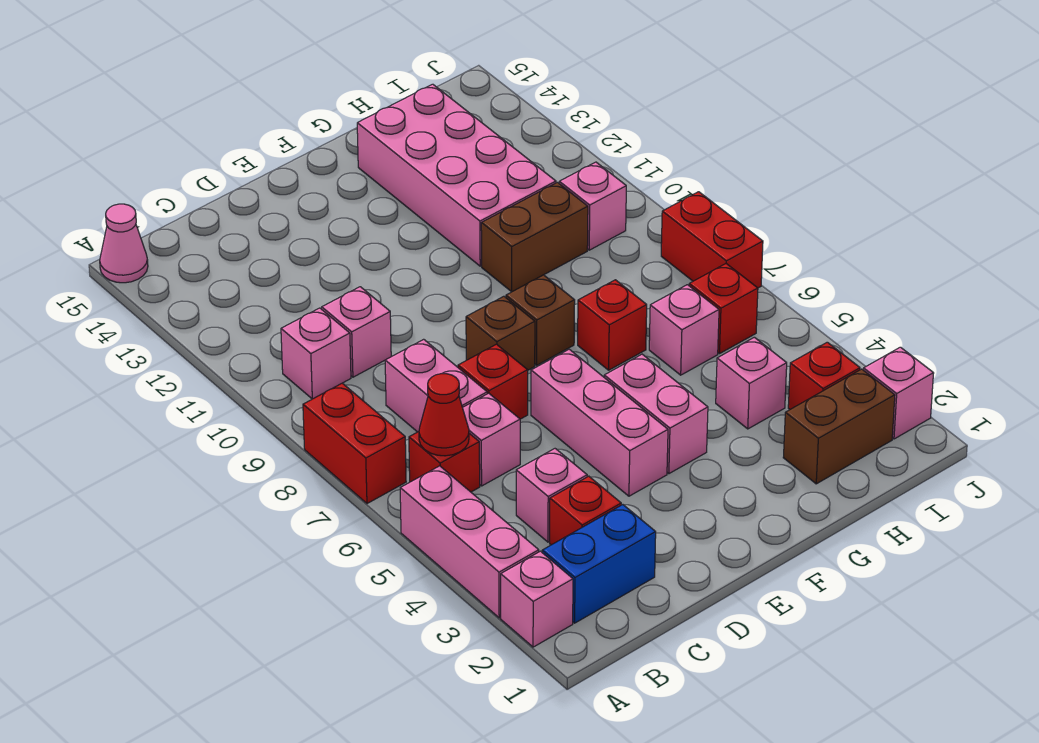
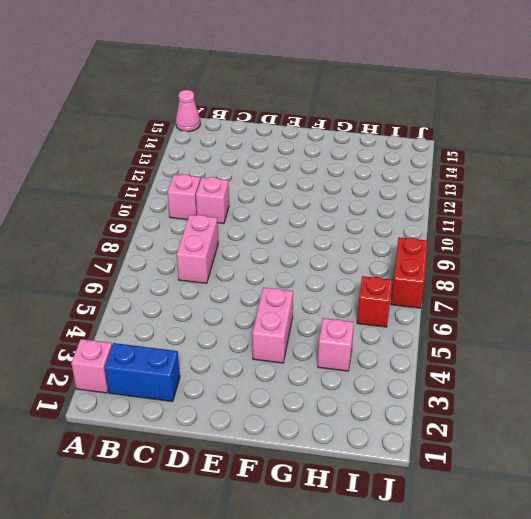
none -> pink brick A3:A5 level 1
none -> red brick A7:A8 level 1
none -> red brick B6 level 1

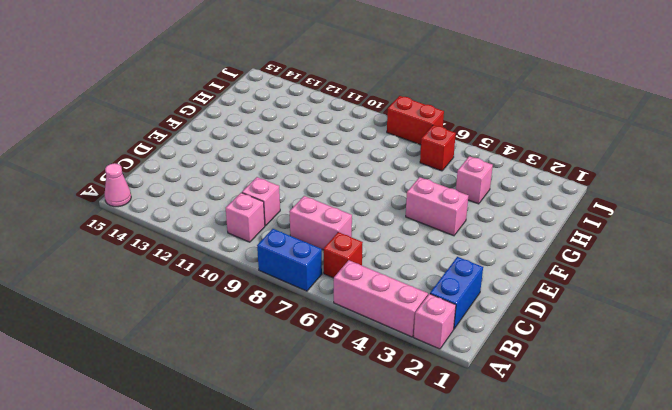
blue brick A7:A8 level 1 -> red brick A7:A8 level 1
none -> red brick C3 level 1
none -> pink brick C4 level 1
none -> pink brick C6 level 1

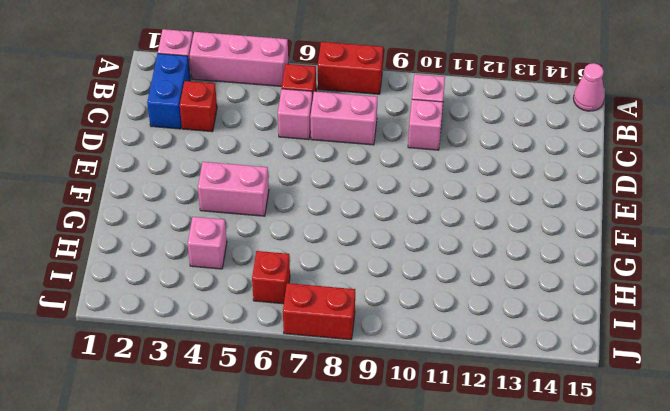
none -> pink brick C4 level 1
none -> red brick D7 level 1
none -> pink brick E4:E6 level 1

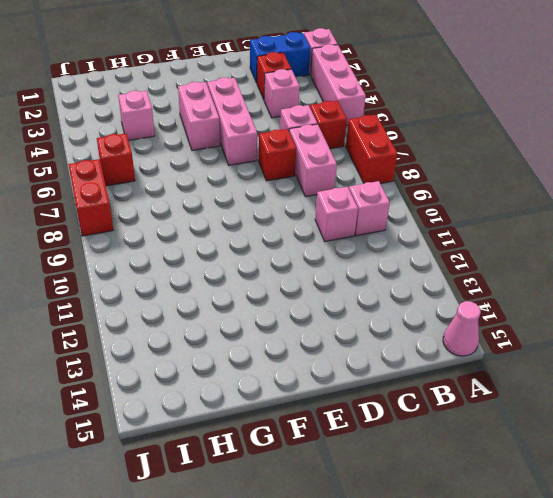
none -> brown brick E8 level 1
none -> brown brick F8 level 1
none -> red brick G7 level 1

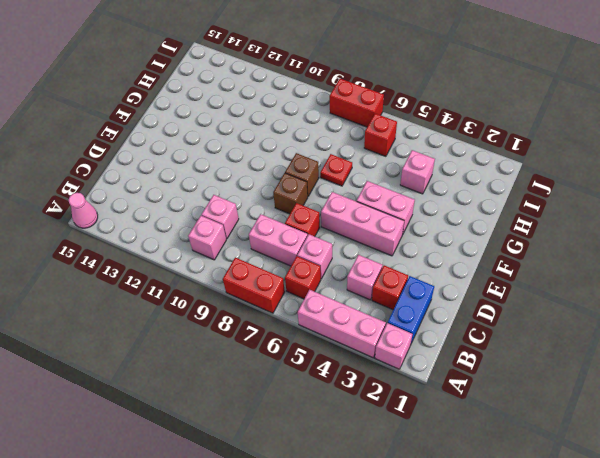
red plate G7 level 1 -> red brick G7 level 1
none -> brown brick G10:H10 level 1
none -> pink brick G11:H14 level 1
none -> brown brick H2:I2 level 1

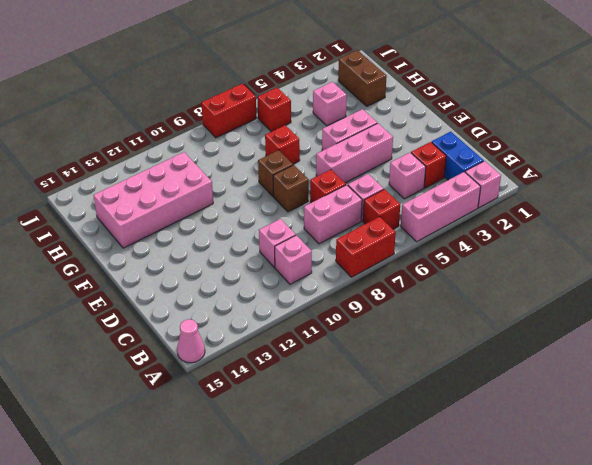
none -> brown brick G10:H10 level 1
none -> pink brick H6 level 1
none -> red brick I3 level 1

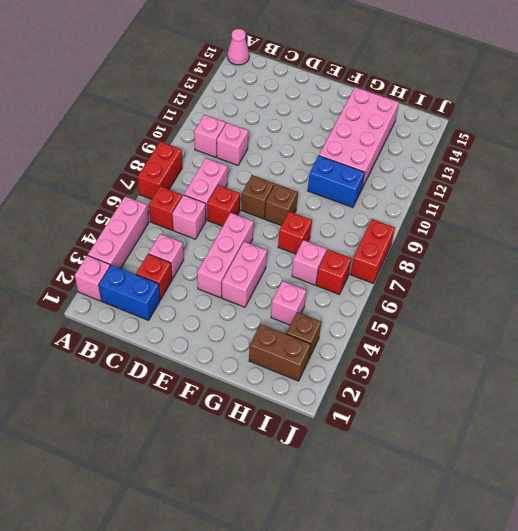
blue brick G10:H10 level 1 -> brown brick G10:H10 level 1
brown brick I3 level 1 -> red brick I3 level 1
none -> pink brick I10 level 1
none -> pink brick J2 level 1
none -> red cone B6 level 2

